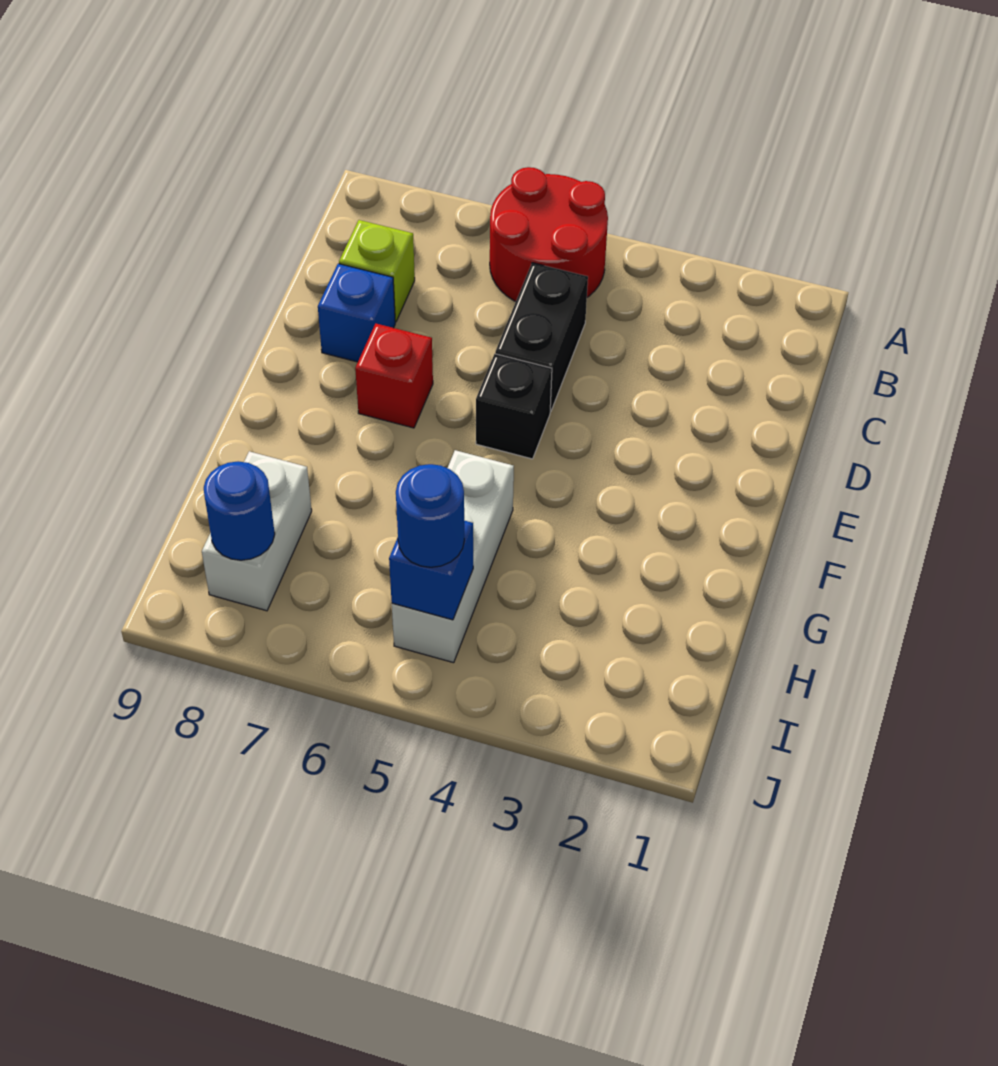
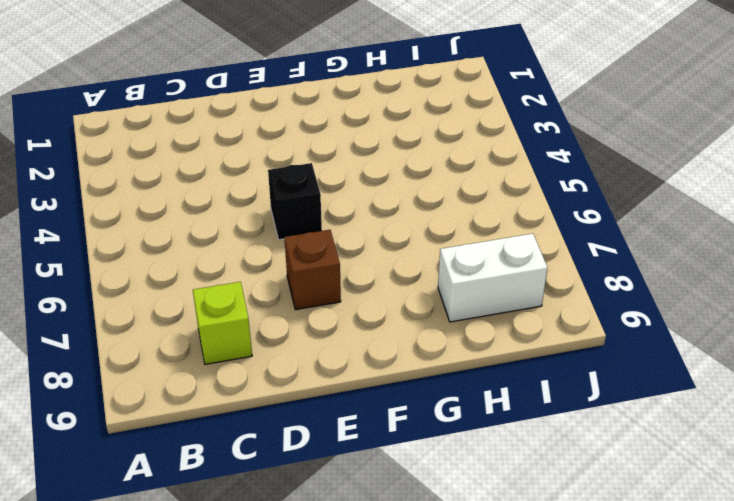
brown brick E7 level 1 -> red brick E7 level 1
none -> red round brick A5:B6 level 1
none -> black brick C5:D5 level 1

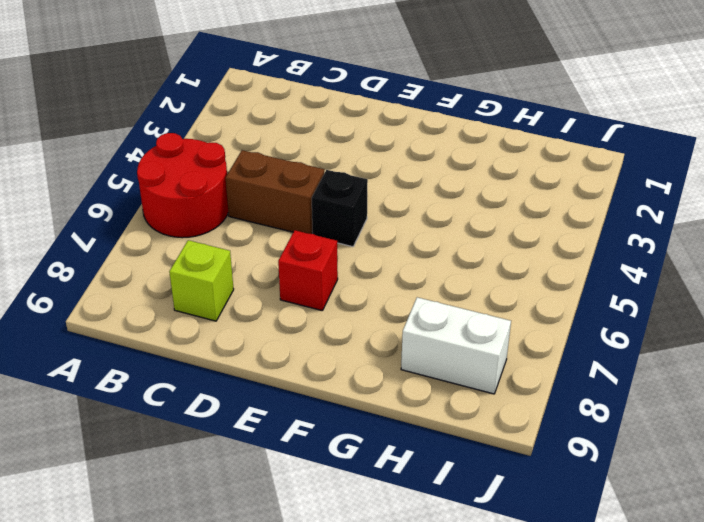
brown brick C5:D5 level 1 -> black brick C5:D5 level 1
none -> blue brick D8 level 1
none -> white brick G5:I5 level 1

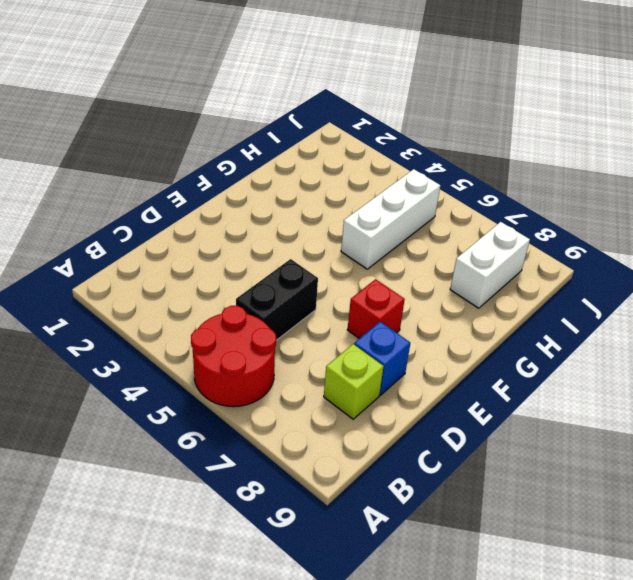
none -> black brick E5 level 1
none -> blue brick I5 level 2

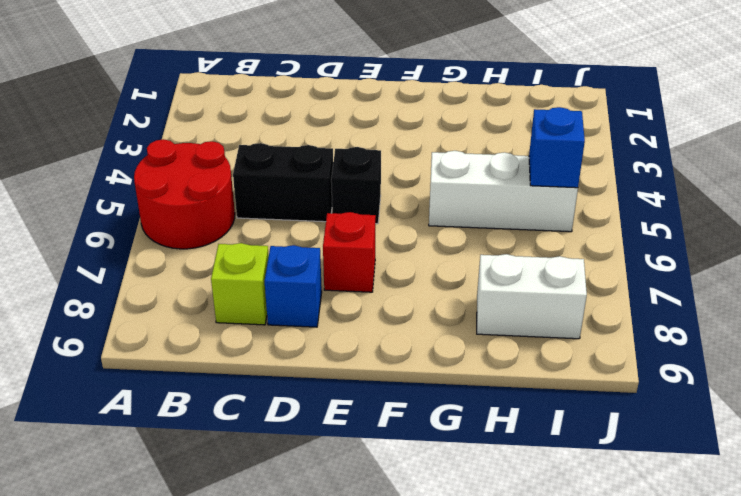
none -> blue round brick I8 level 2
none -> blue round brick I5 level 3

